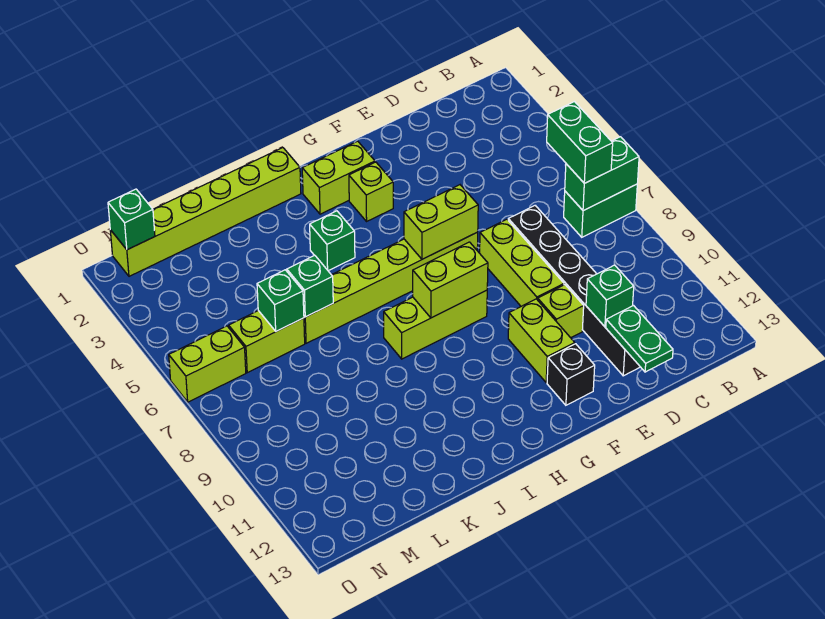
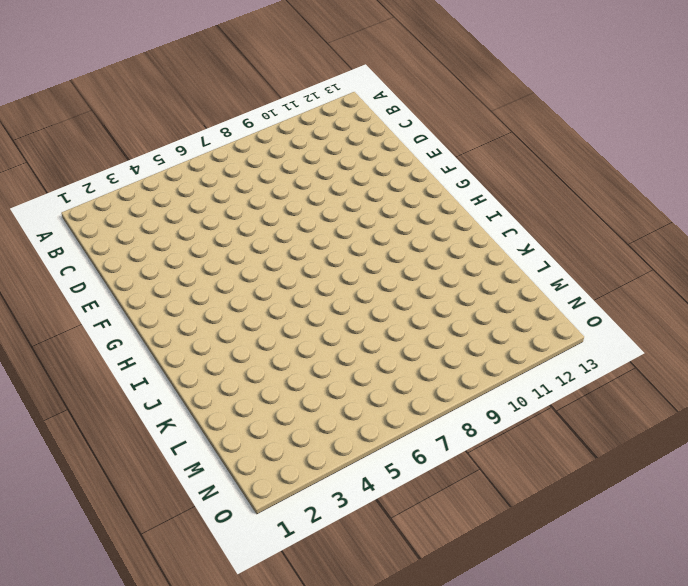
none -> green brick A7:B7 level 1
none -> black brick D7:D12 level 1
none -> lime brick E7:E9 level 1

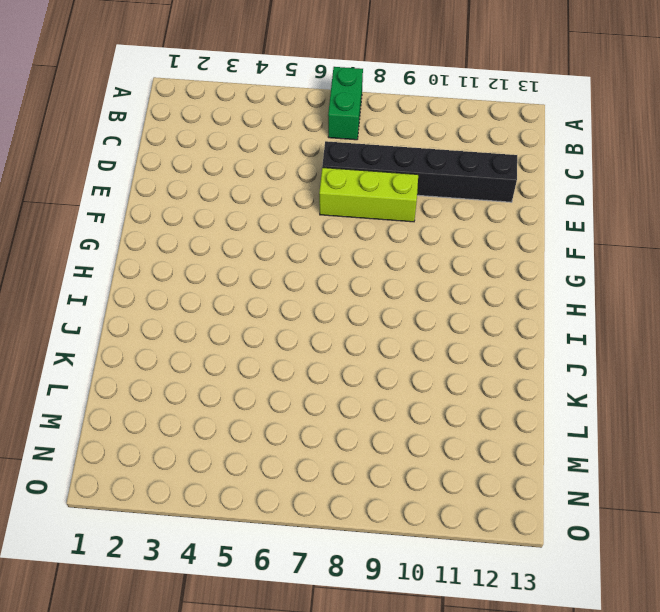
none -> lime brick E10 level 1
none -> lime brick F6:K6 level 1
none -> lime brick F10:F11 level 1

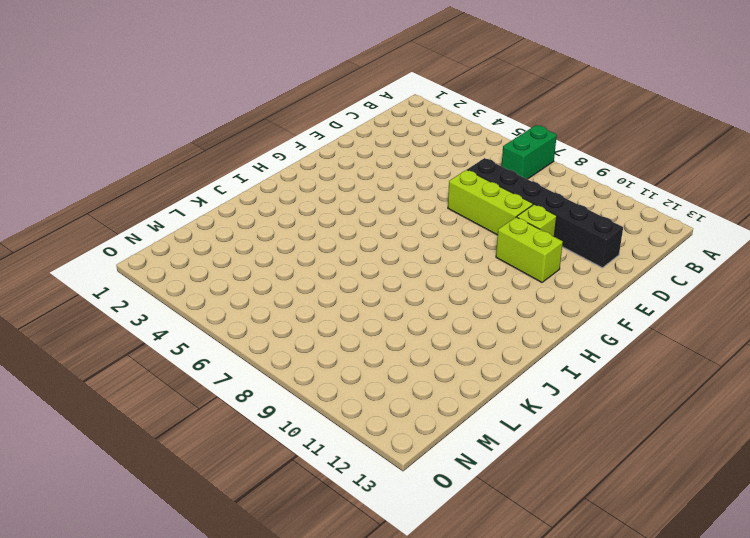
none -> lime brick F6:K6 level 1
none -> black brick F12 level 1
none -> lime brick G2:H2 level 1

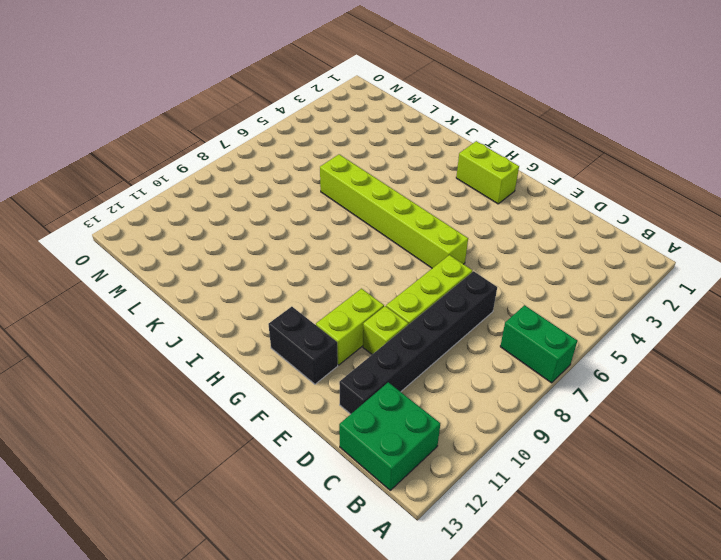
green brick B12:C13 level 1 -> none
black brick F12:G12 level 1 -> black brick F12 level 1
none -> lime brick G3 level 1
none -> lime brick G8:I8 level 1
none -> lime brick I1:N1 level 1

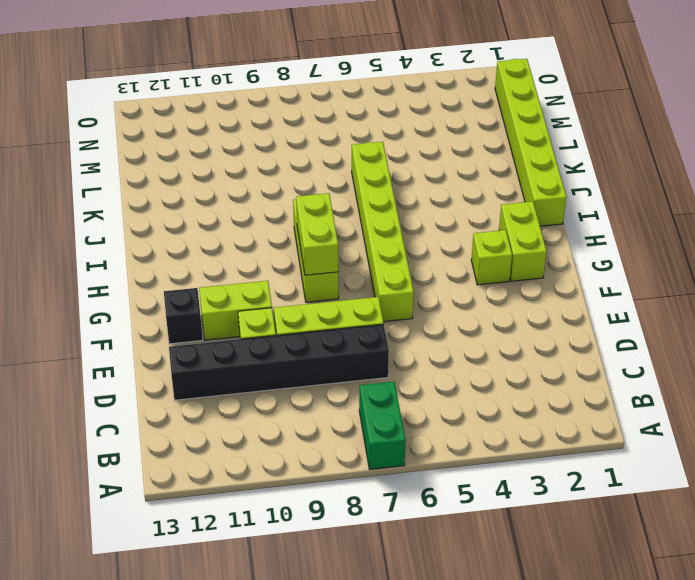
none -> green brick I4 level 1
none -> lime brick L6:M6 level 1
none -> lime brick N6:O6 level 1

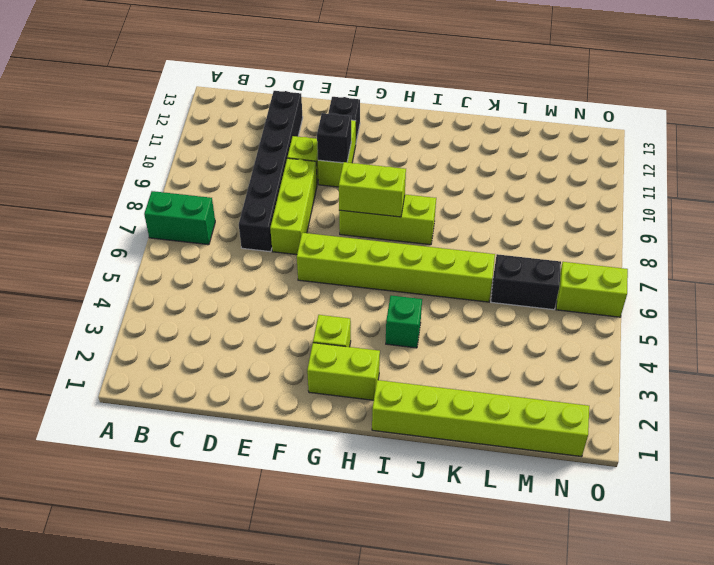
black brick F10 level 2 -> none
black brick L6:M6 level 1 -> lime brick L6:M6 level 1
none -> green brick A7:B7 level 2
none -> green brick D11 level 2
none -> green plate D12:D13 level 2

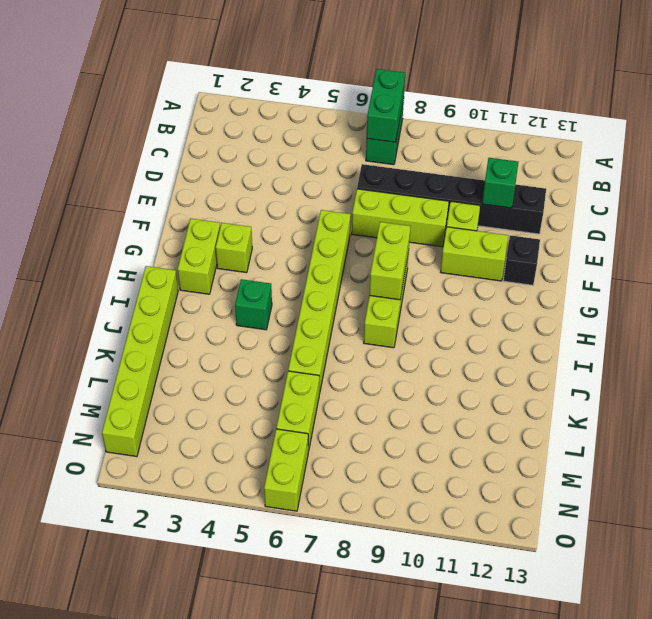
none -> green plate D12:D13 level 2
none -> lime brick F6:G6 level 2
none -> green brick K6 level 2

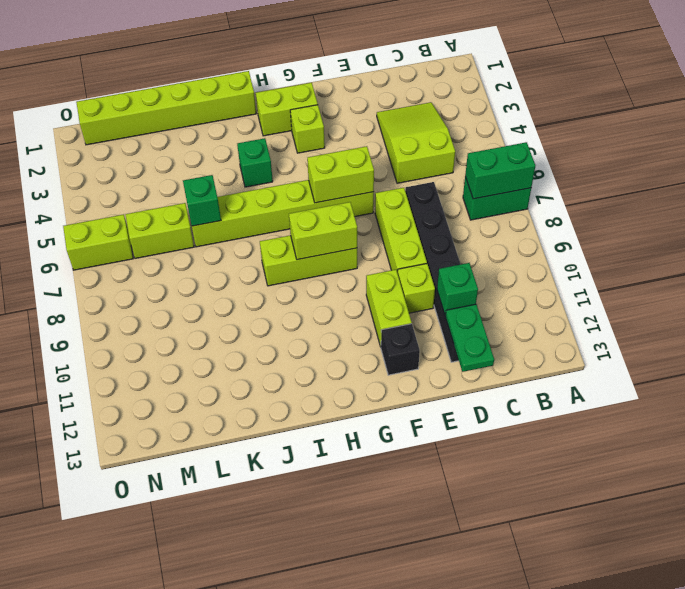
lime slope C3:D5 level 1 top 5 -> none
none -> green brick L6 level 2
none -> green brick N1 level 2
none -> green brick B6:B7 level 3

